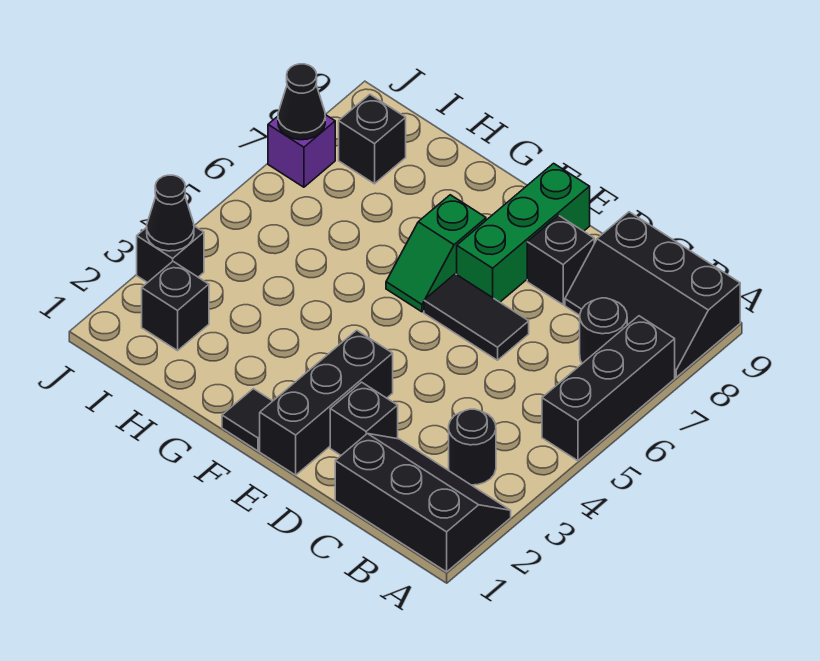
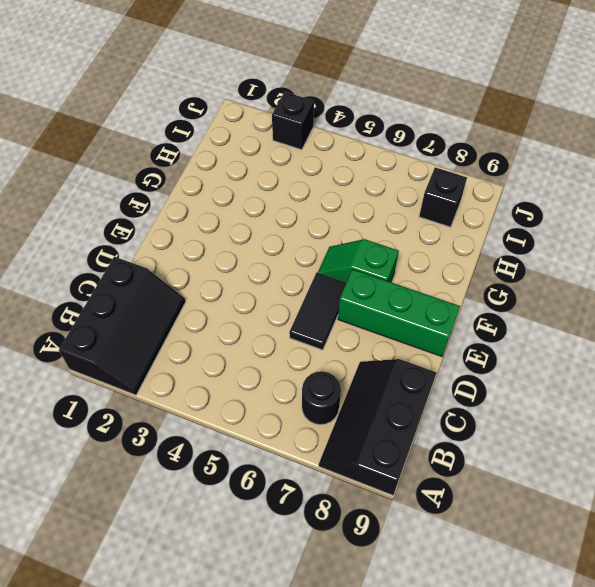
none -> black brick A5:A7 level 1
none -> black round brick B3 level 1
none -> black brick D2 level 1

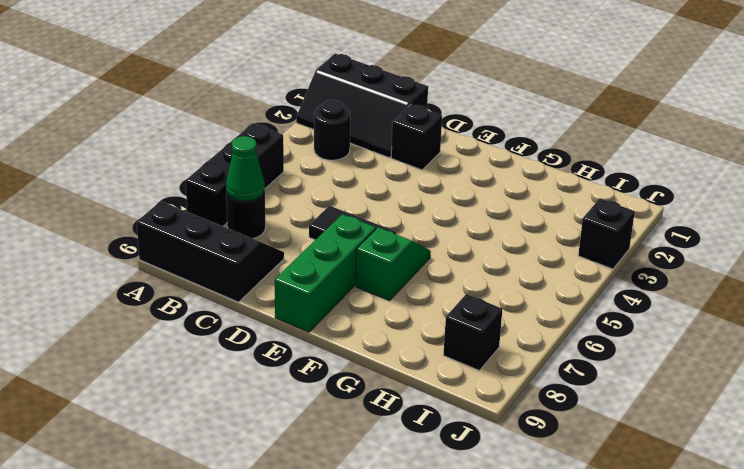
green cone B7 level 2 -> none
none -> black brick D8 level 1
none -> black brick E1:E3 level 1
none -> black tile F1 level 1

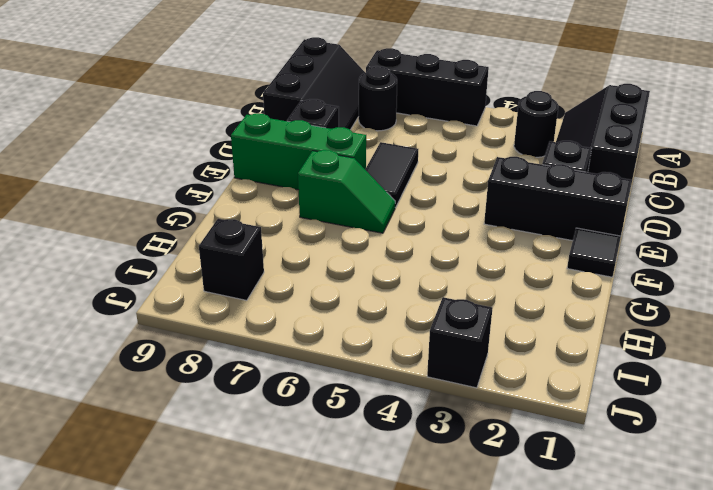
none -> black brick I2 level 1
none -> purple brick J7 level 1
none -> black cone J3 level 2

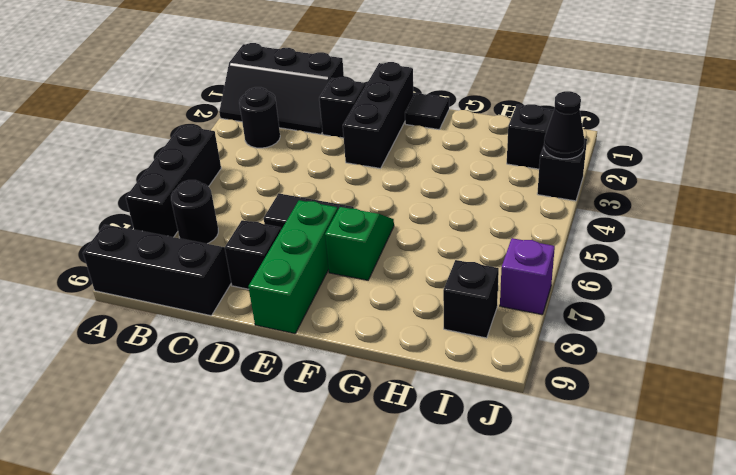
none -> black cone J7 level 2

